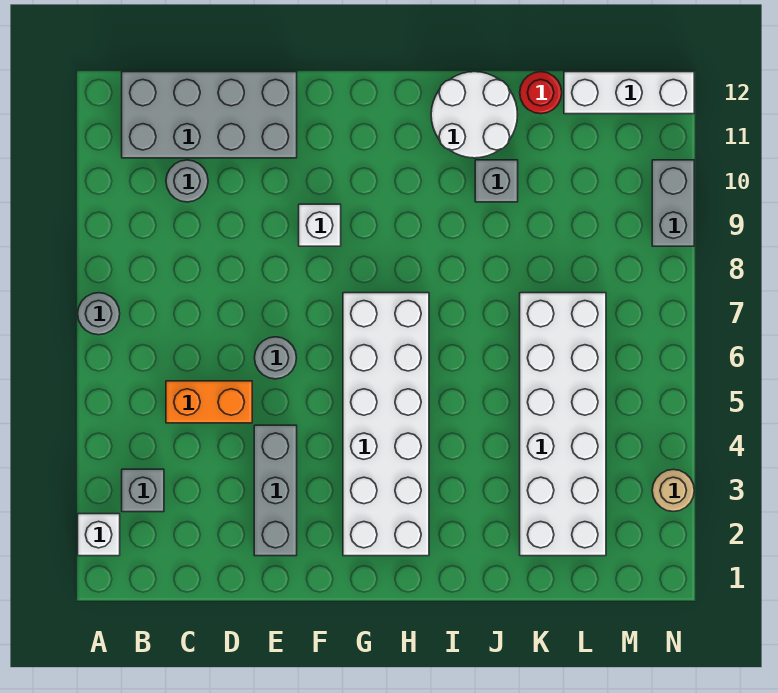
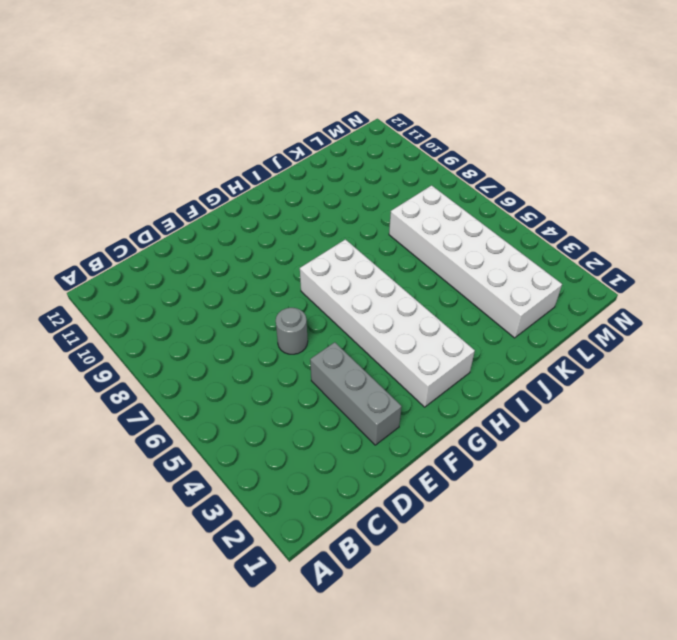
none -> white brick A2 level 1
none -> grey round brick A7 level 1
none -> grey brick B3 level 1

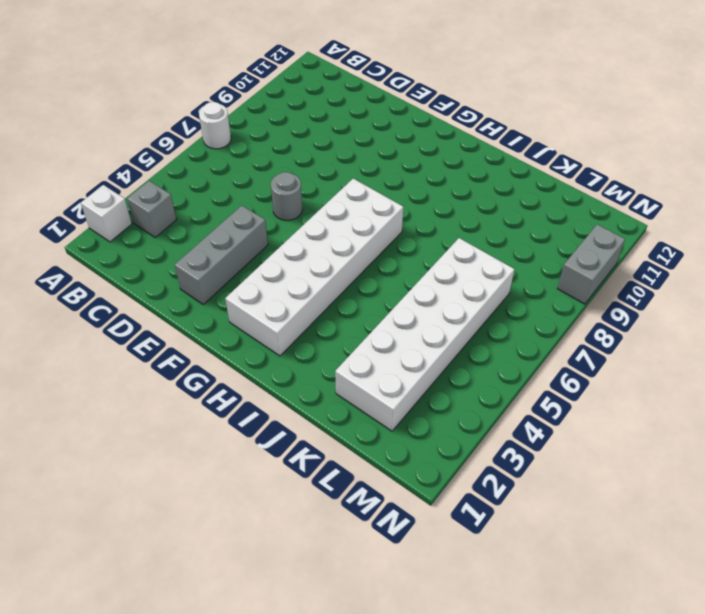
white round brick A7 level 1 -> grey round brick A7 level 1
none -> grey brick B11:E12 level 1
none -> orange brick C5:D5 level 1
none -> grey round brick C10 level 1

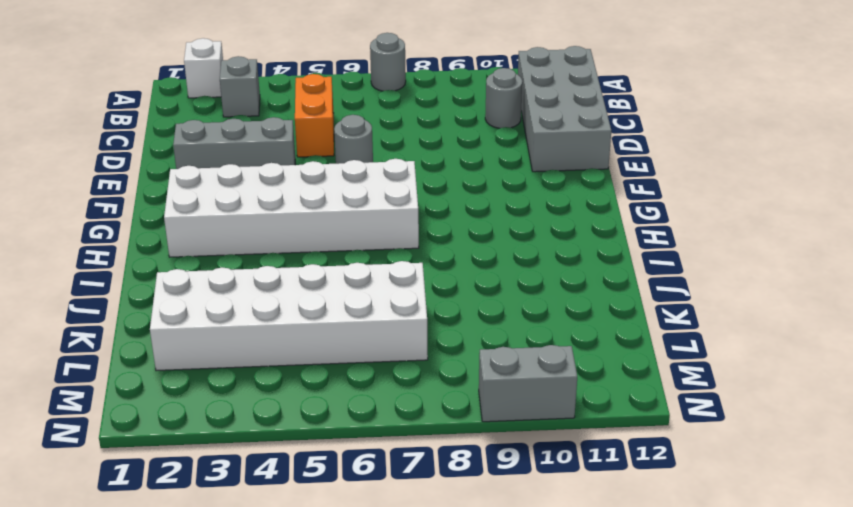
none -> white brick F9 level 1
none -> white round brick I11:J12 level 1
none -> grey brick J10 level 1

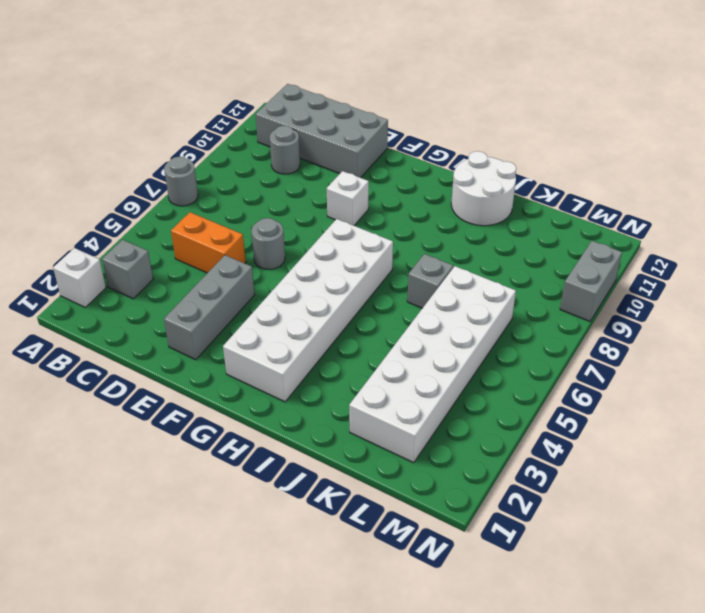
grey brick J7 level 1 -> grey brick J10 level 1
none -> red round brick K12 level 1
none -> white brick L12:N12 level 1
none -> tan round brick N3 level 1

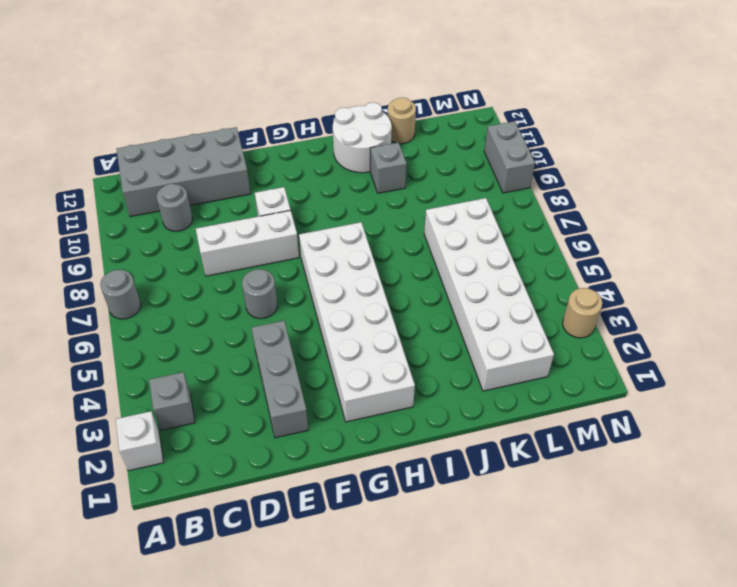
white brick D8:F8 level 1 -> white brick L12:N12 level 1
tan round brick K12 level 1 -> red round brick K12 level 1
none -> orange brick C5:D5 level 1

